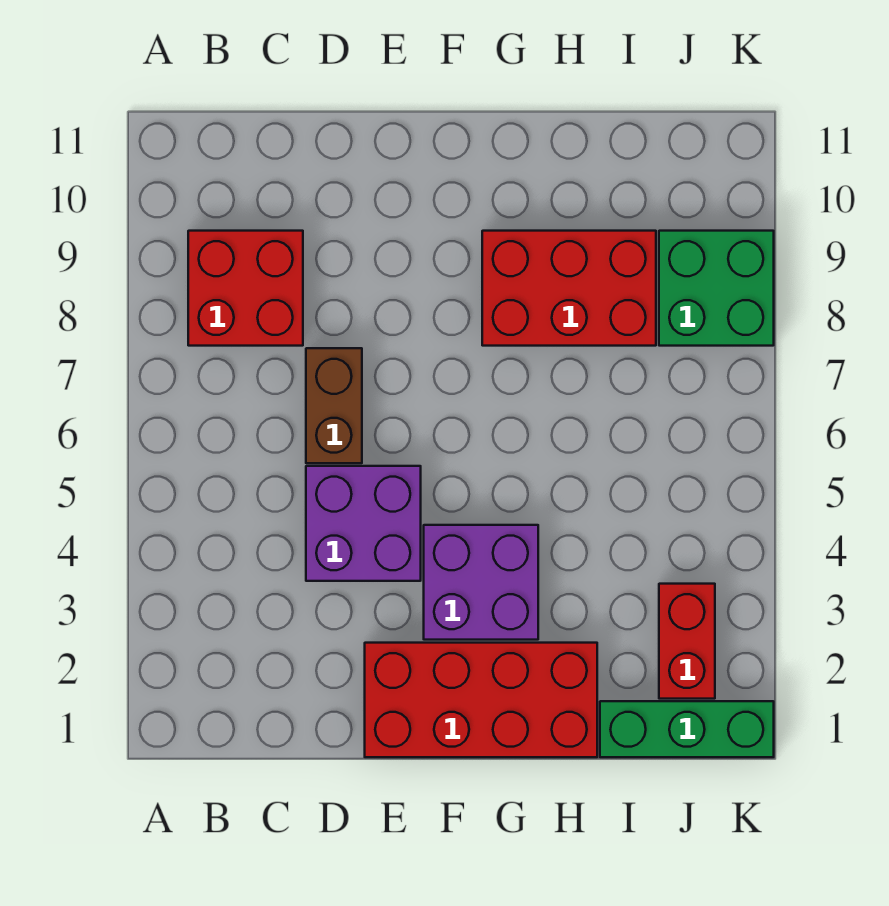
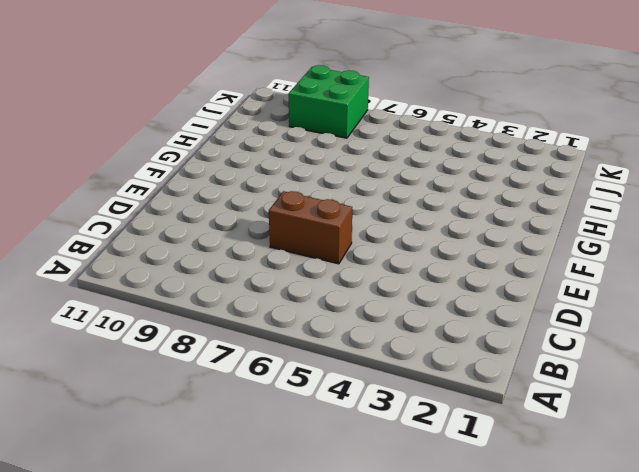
none -> red brick B8:C9 level 1
none -> purple brick D4:E5 level 1

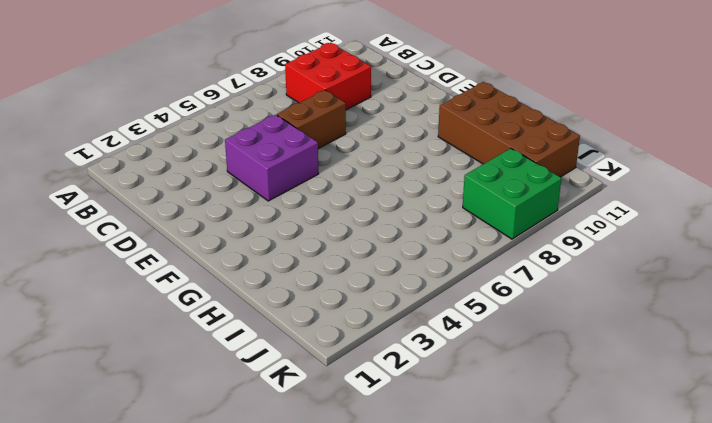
brown brick G10:J11 level 1 -> none
none -> red brick E1:H2 level 1
none -> purple brick F3:G4 level 1

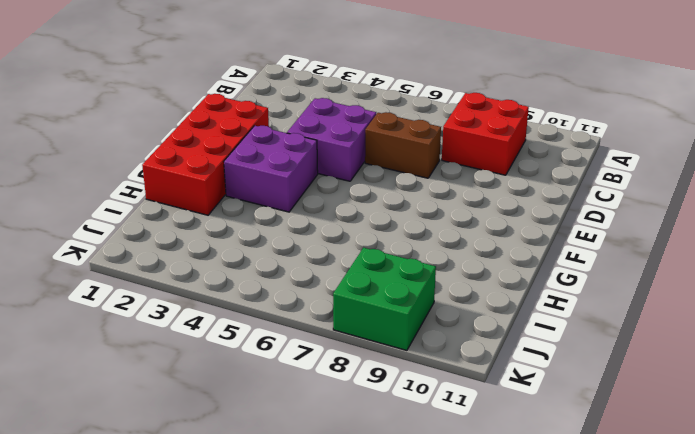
none -> red brick G8:I9 level 1
none -> green brick I1:K1 level 1

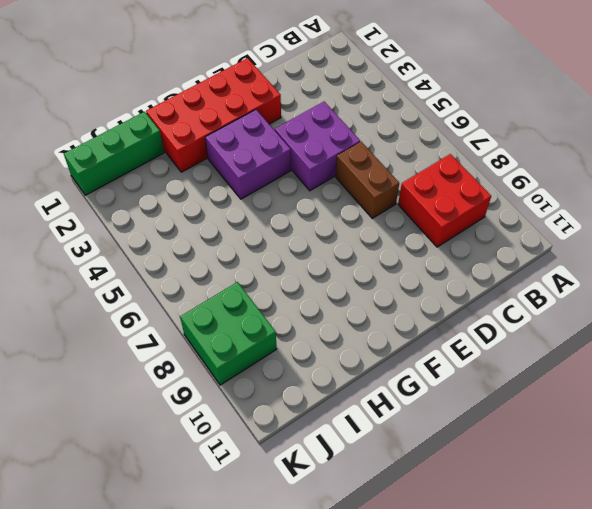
none -> red brick G8:I9 level 1
none -> red brick J2:J3 level 1

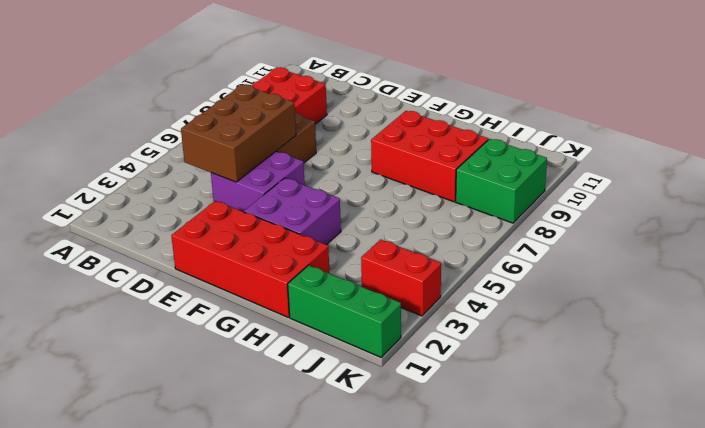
brown brick C4:D6 level 2 -> none
red brick J3:K3 level 1 -> red brick J2:J3 level 1

